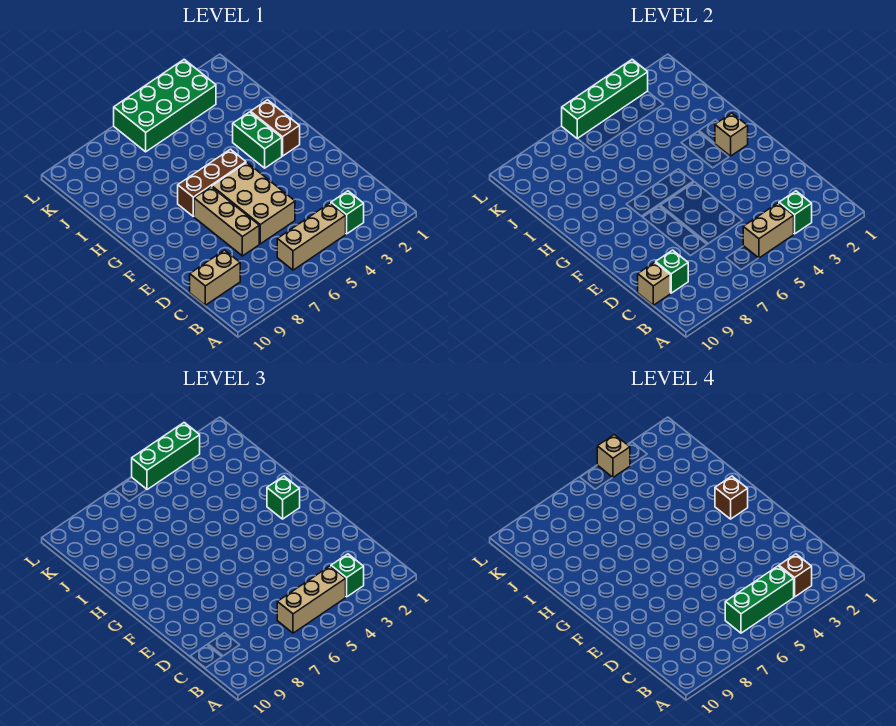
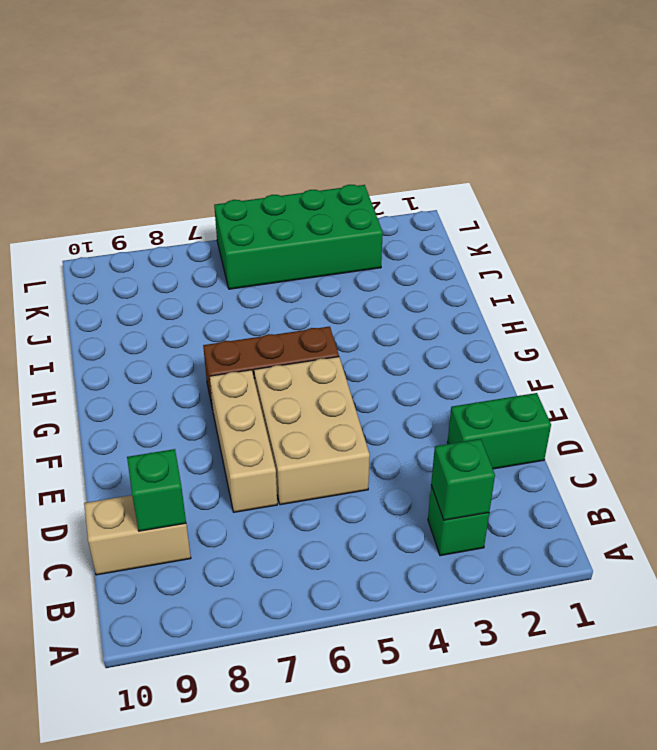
green brick D1:D2 level 1 -> green brick G3:H3 level 1
none -> tan brick B4:B6 level 1
none -> brown brick G2:H2 level 1
none -> tan brick B4:B5 level 2

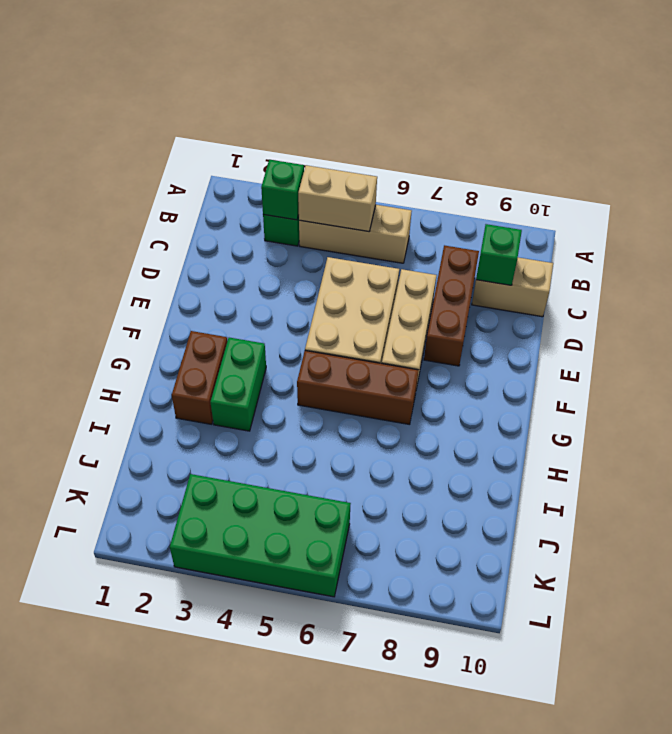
brown brick C8:E8 level 1 -> none
none -> tan brick C10 level 2
none -> tan brick G2 level 2
none -> green brick L3:L6 level 2

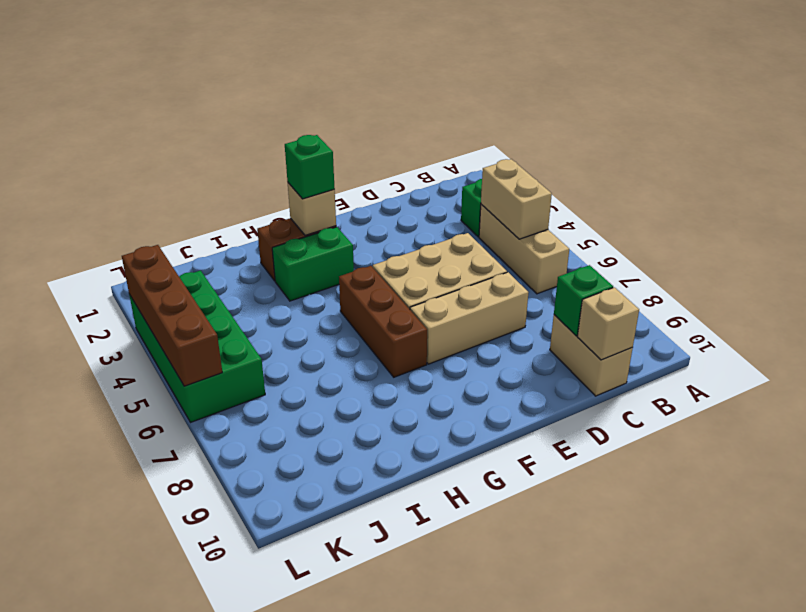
brown brick L3:L6 level 2 -> green brick L3:L6 level 2
none -> green brick B3 level 2
none -> green brick B3 level 3
none -> tan brick B4:B6 level 3

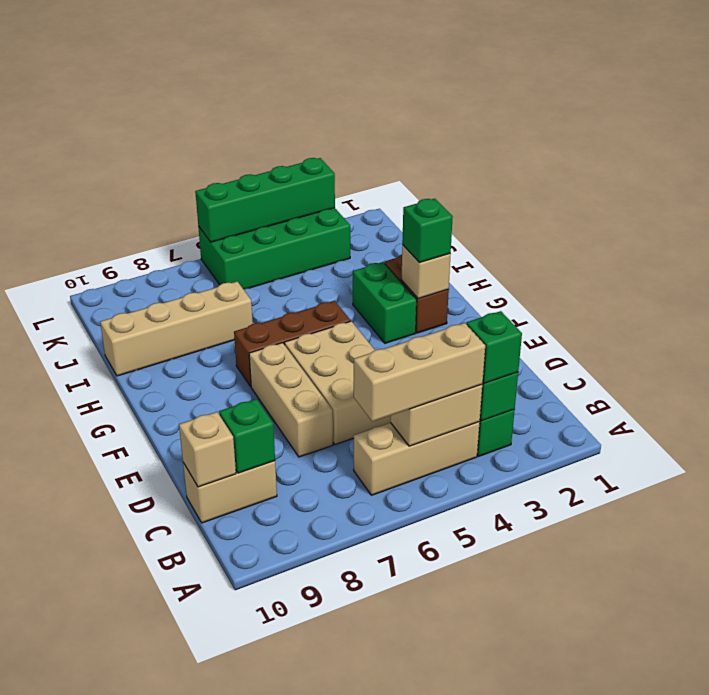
tan brick I7:I10 level 1 -> none
none -> green brick L3:L5 level 3
none -> brown brick B3 level 4
none -> green brick B4:B6 level 4

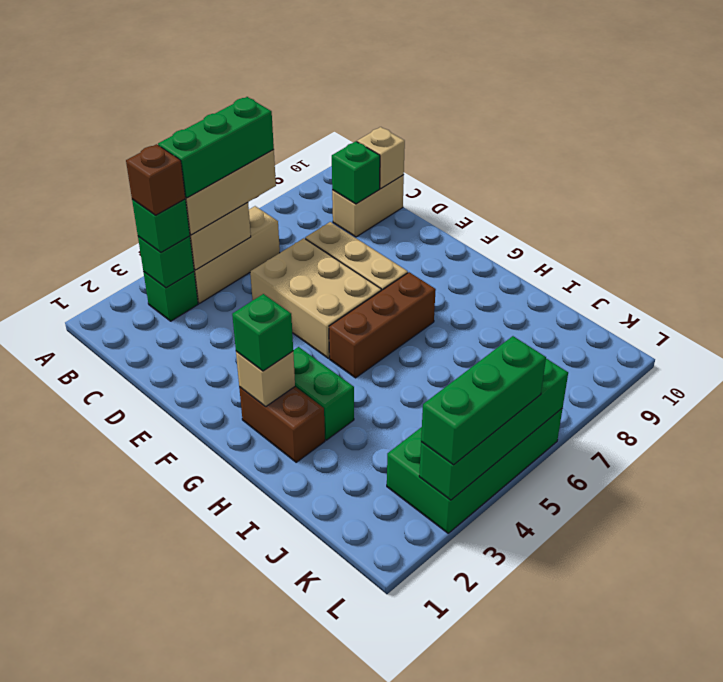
none -> brown brick G2 level 4
none -> tan brick L4 level 4

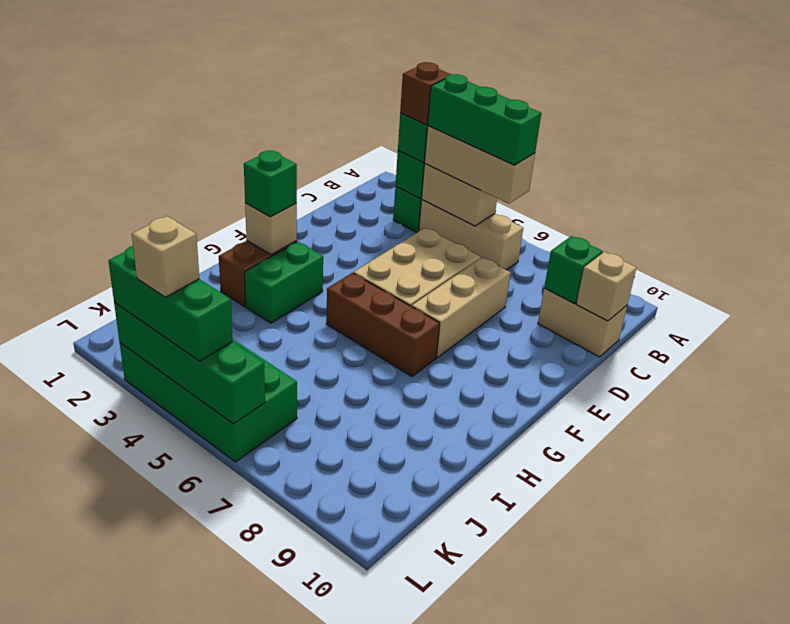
none -> brown brick G2 level 4

